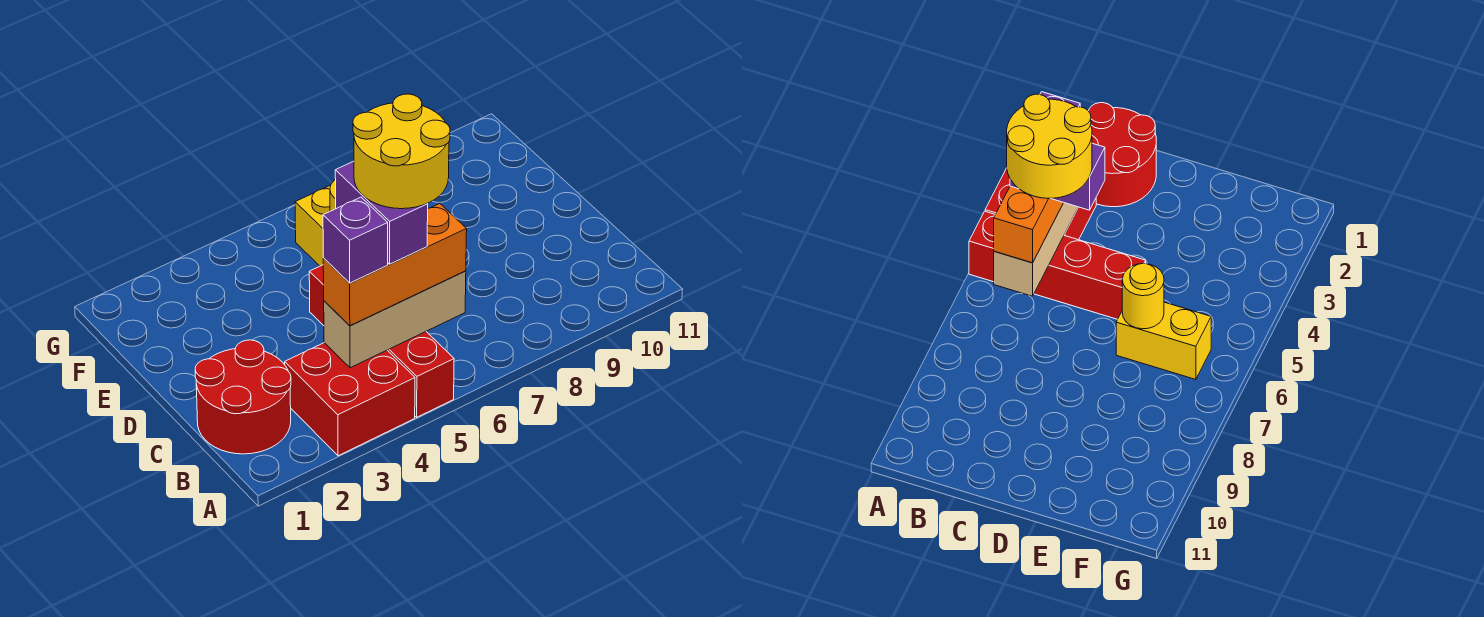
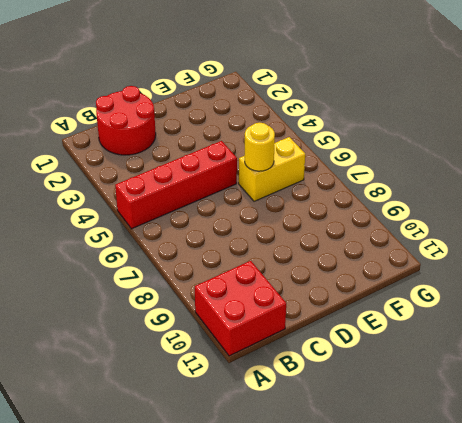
red brick A10:B11 level 1 -> red brick A3:B4 level 1
none -> tan brick B4:B6 level 2
none -> orange brick B4:B6 level 3

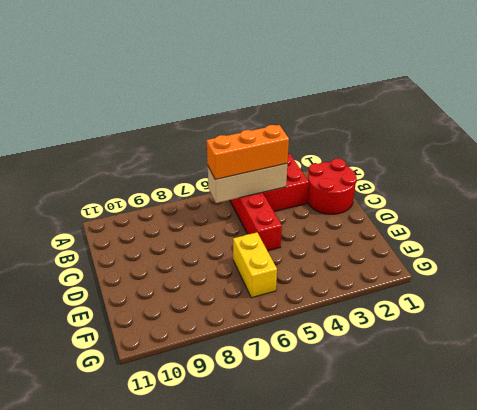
none -> yellow round brick E6 level 2
none -> purple brick B4 level 4

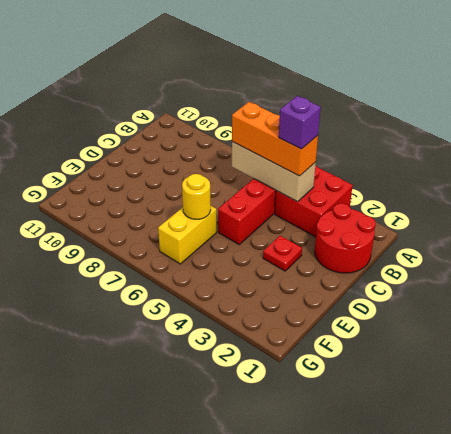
red plate D3 level 1 -> none
none -> purple brick B5:C5 level 4
none -> yellow round brick B5:C6 level 5

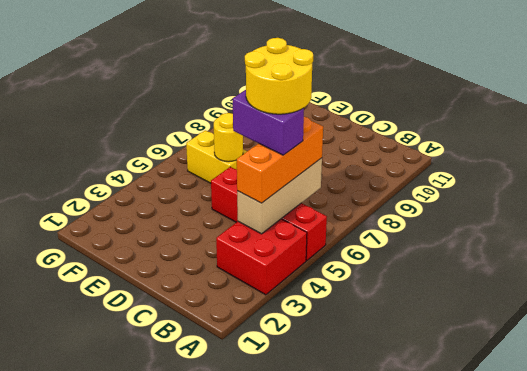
none -> red round brick B1:C2 level 1
none -> purple brick B4 level 4

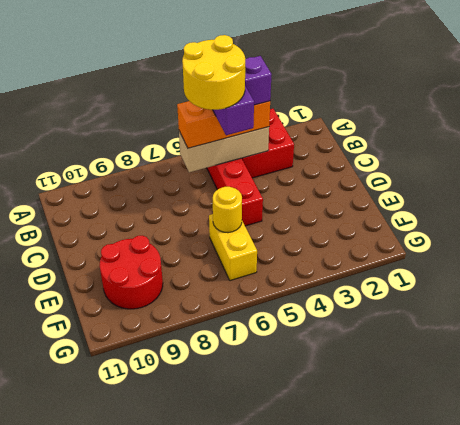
red round brick E9:F10 level 1 -> red round brick B1:C2 level 1

